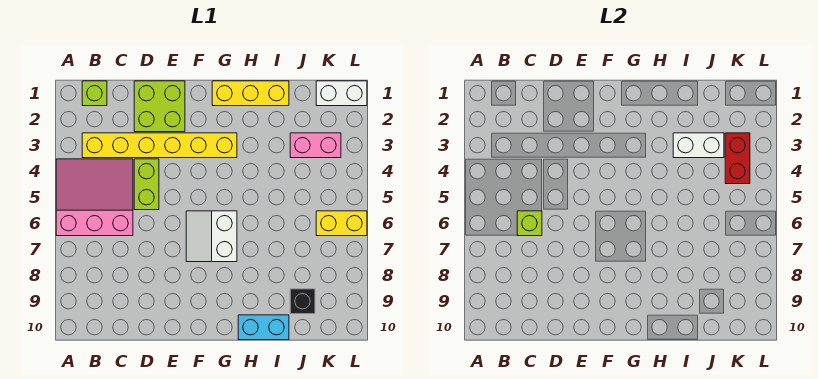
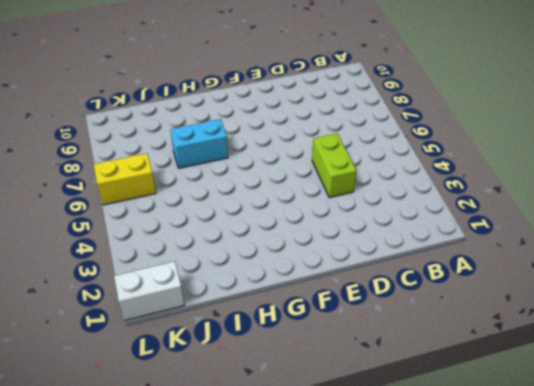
cyan brick H7:I7 level 1 -> cyan brick H10:I10 level 1
none -> pink slope A4:C6 level 1 top 6
none -> lime brick B1 level 1
none -> yellow brick B3:G3 level 1

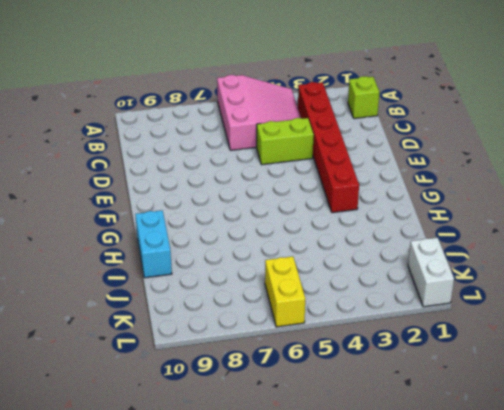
red brick B3:G3 level 1 -> yellow brick B3:G3 level 1
none -> lime brick D1:E2 level 1
none -> white slope F6:G7 level 1 top G
none -> yellow brick G1:I1 level 1

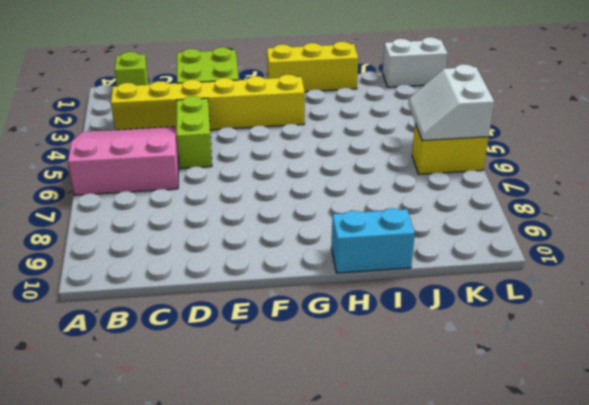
white slope K5:L6 level 2 top L -> white slope F6:G7 level 1 top G
none -> pink brick J3:K3 level 1
none -> black brick J9 level 1
none -> lime brick C6 level 2

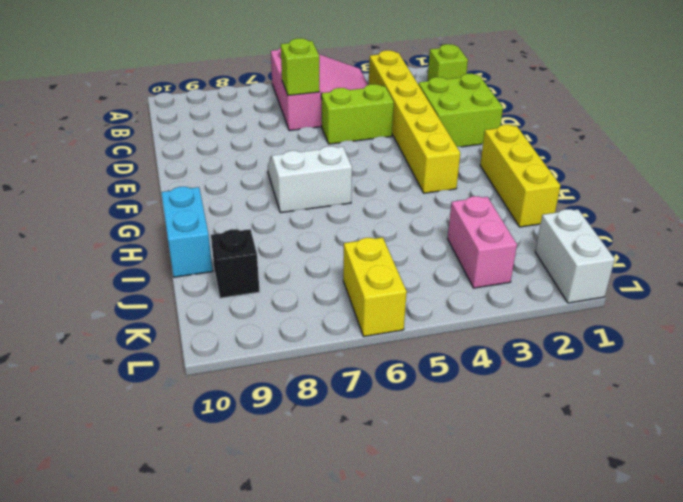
none -> white brick I3:J3 level 2
none -> red brick K3:K4 level 2

